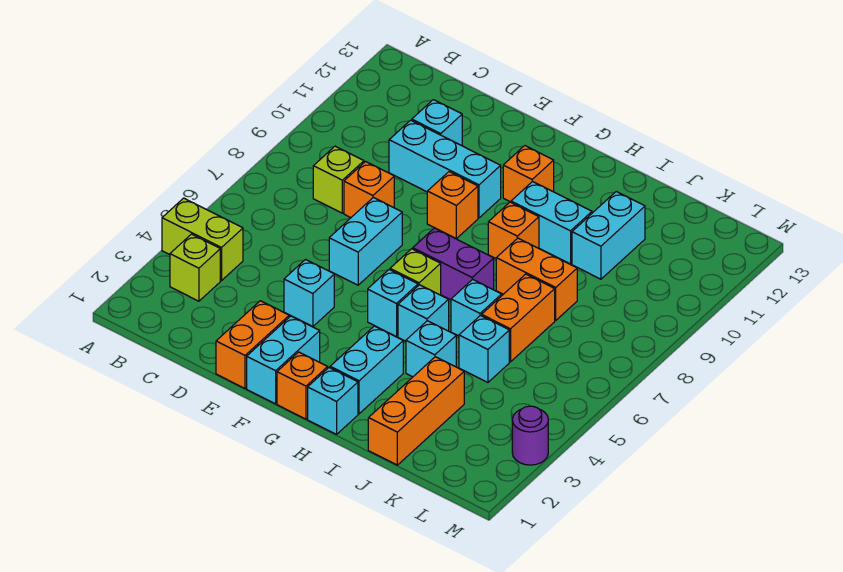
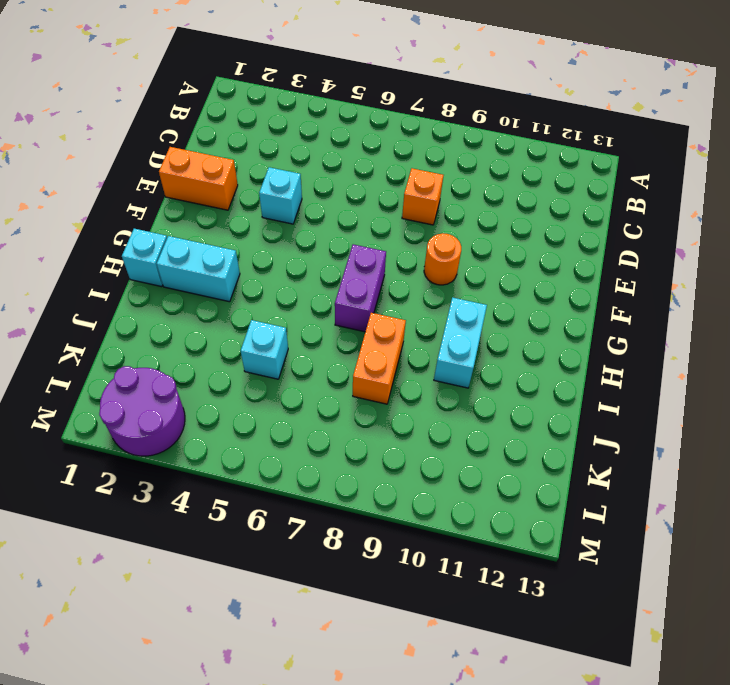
orange round brick F9 level 1 -> orange brick F9 level 1
purple round brick L2:M3 level 1 -> purple round brick M3 level 1
none -> lime brick A4:B4 level 1
none -> lime brick B3 level 1
none -> lime brick C8 level 1

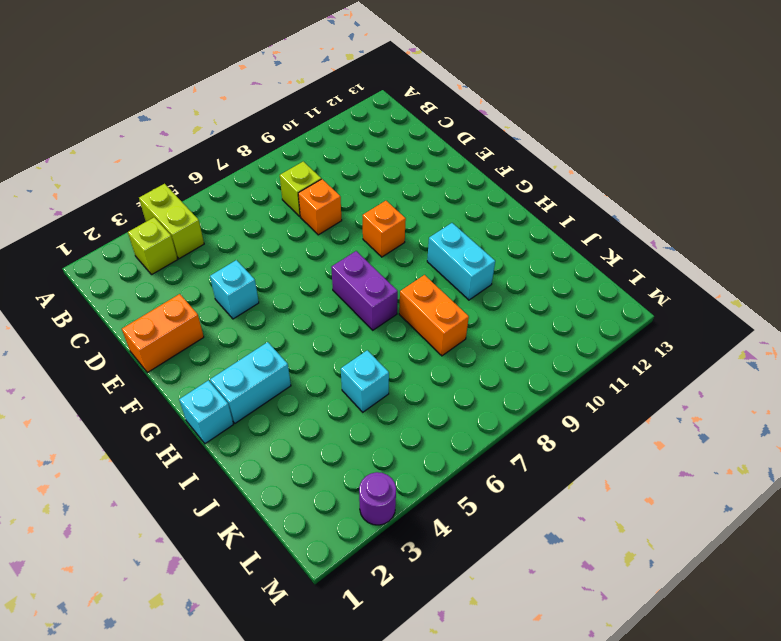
none -> cyan brick D10:F10 level 1
none -> cyan brick D11 level 1
none -> cyan brick E6:E7 level 1

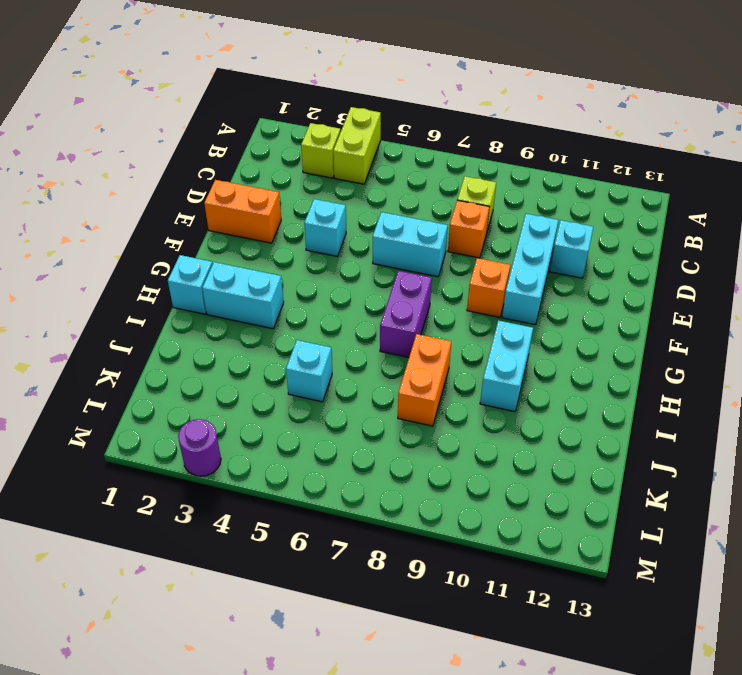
none -> cyan brick F1:F2 level 1
none -> orange brick G1 level 1
none -> cyan brick G5 level 1

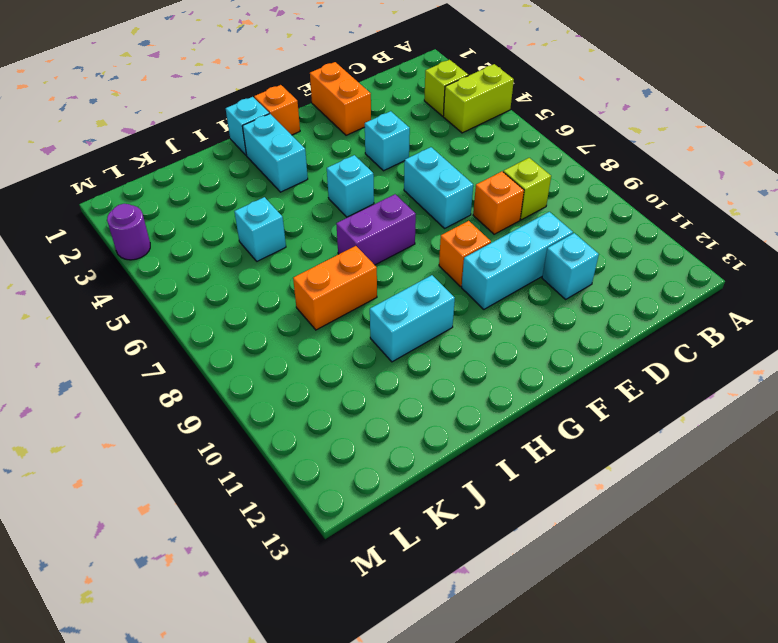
none -> cyan brick F1:F2 level 1
none -> lime brick G6 level 1
none -> orange brick G11 level 1

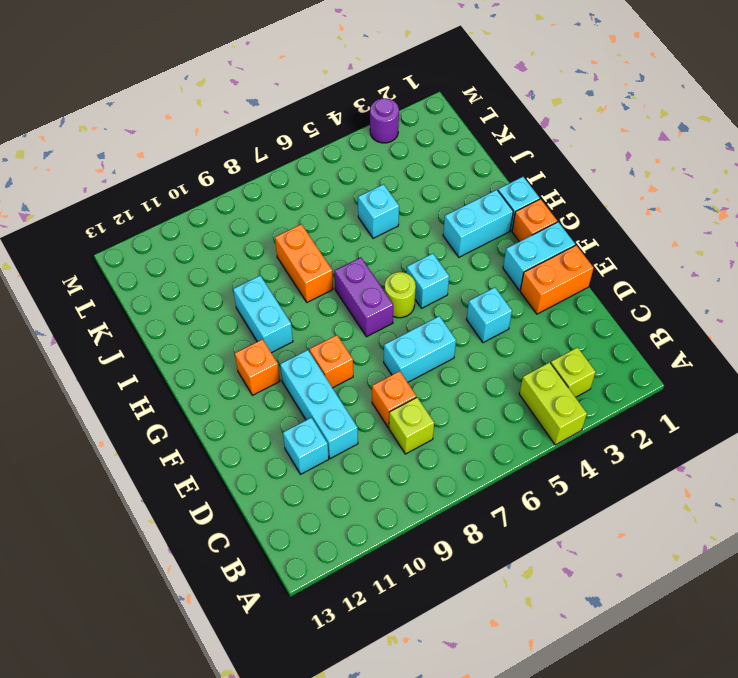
lime round brick G6 level 1 -> lime brick G6 level 1
none -> cyan brick H5 level 1
none -> orange brick H9 level 1
none -> cyan brick I4 level 1

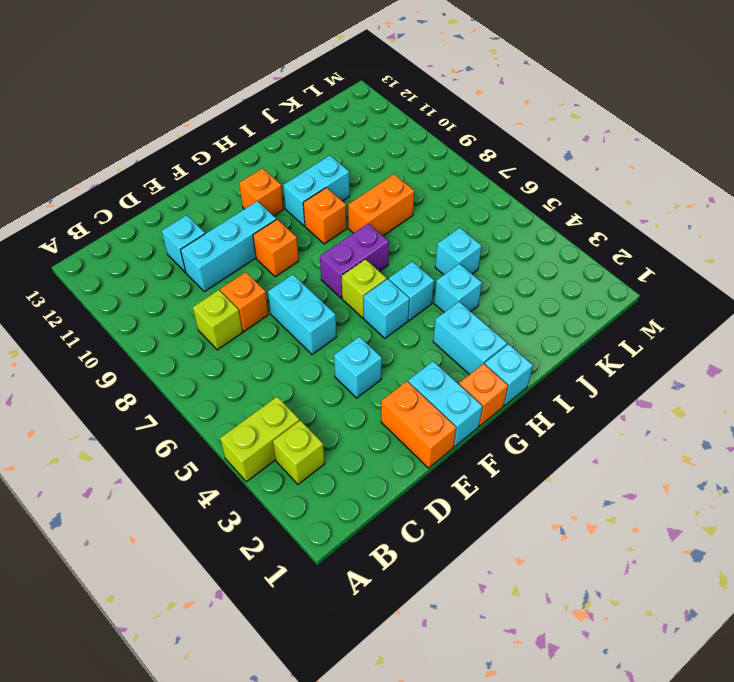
none -> cyan brick I6 level 1
none -> orange brick J1:J3 level 1
none -> orange brick J6:J7 level 1

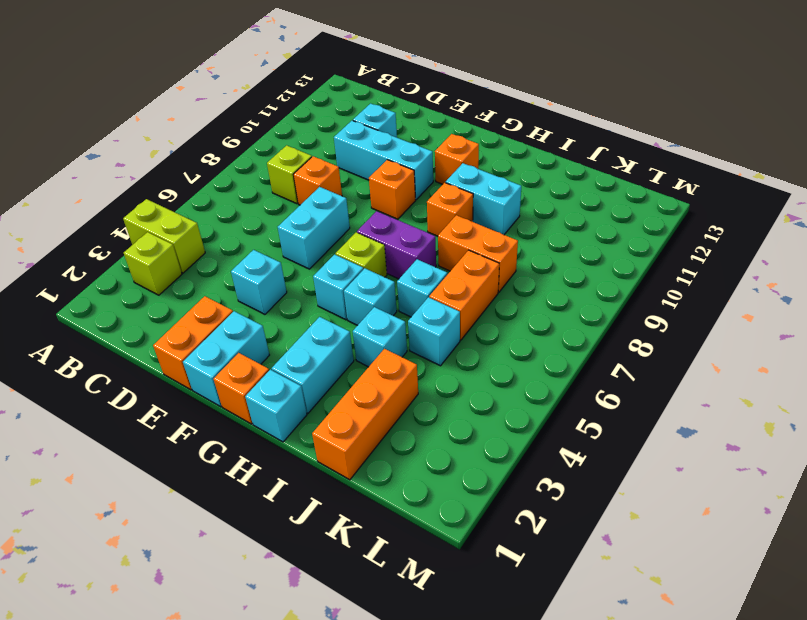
none -> cyan brick J10:J11 level 1
none -> purple round brick M3 level 1

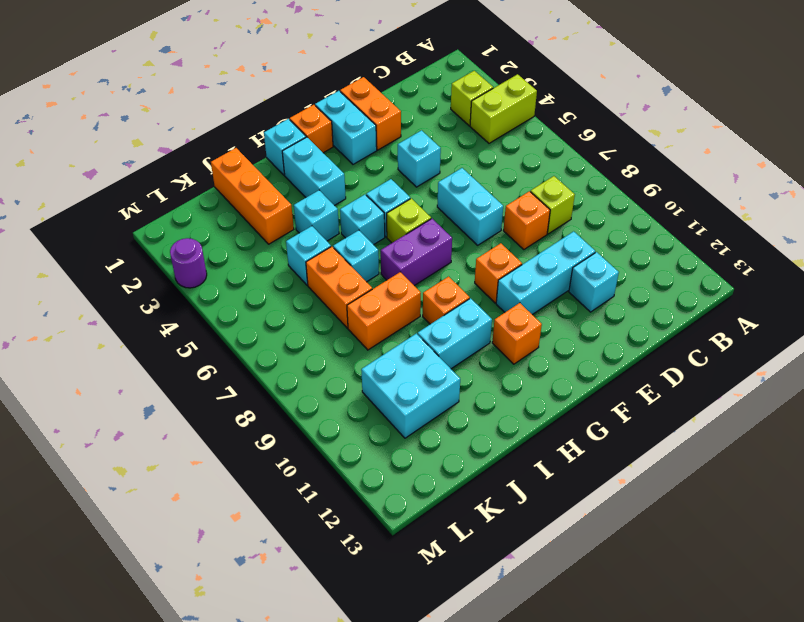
cyan brick J10:K11 level 1 -> cyan brick J10:J11 level 1

